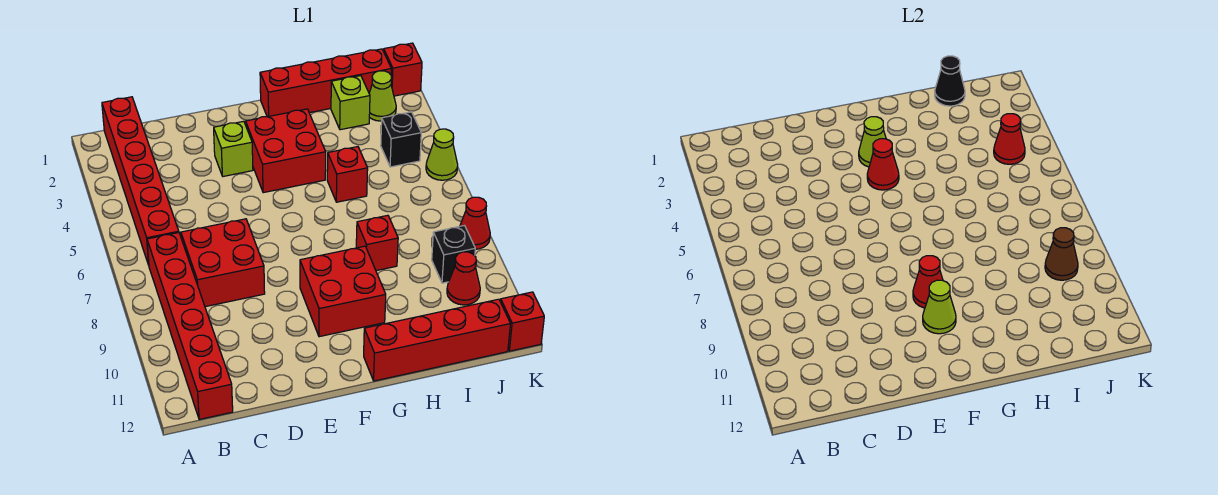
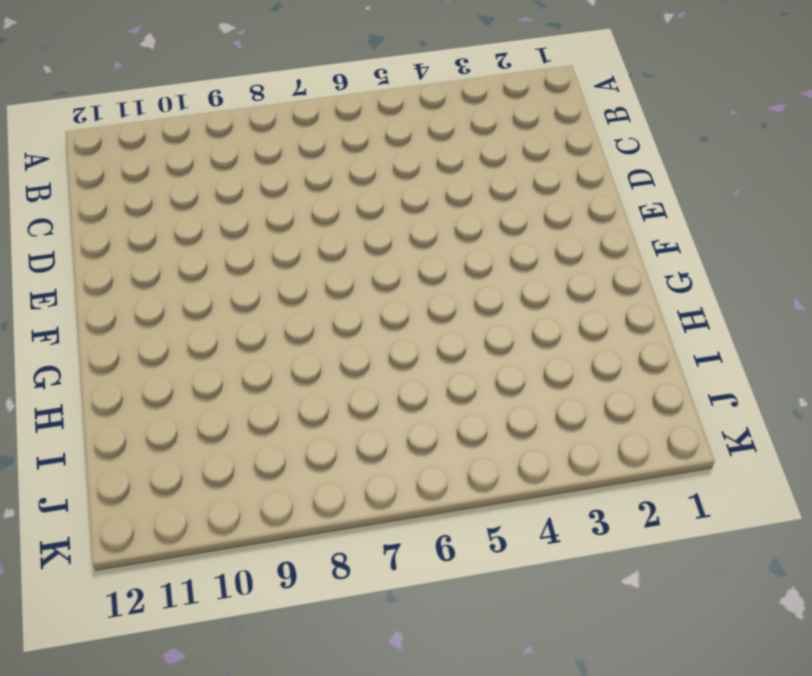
none -> red brick B1:B6 level 1
none -> red brick B7:B12 level 1
none -> red brick C7:D8 level 1

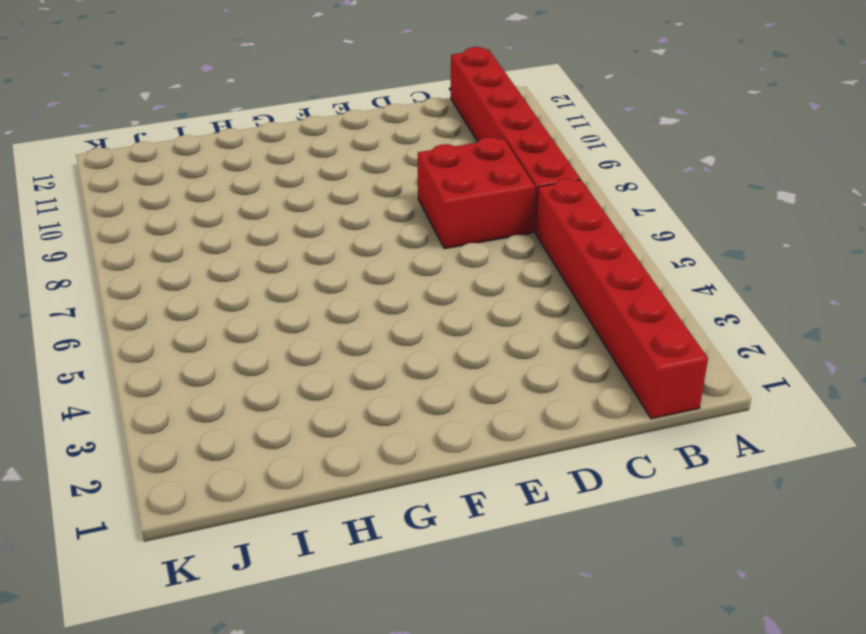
none -> lime brick E3 level 1
none -> red brick F3:G4 level 1
none -> red brick F9:G10 level 1

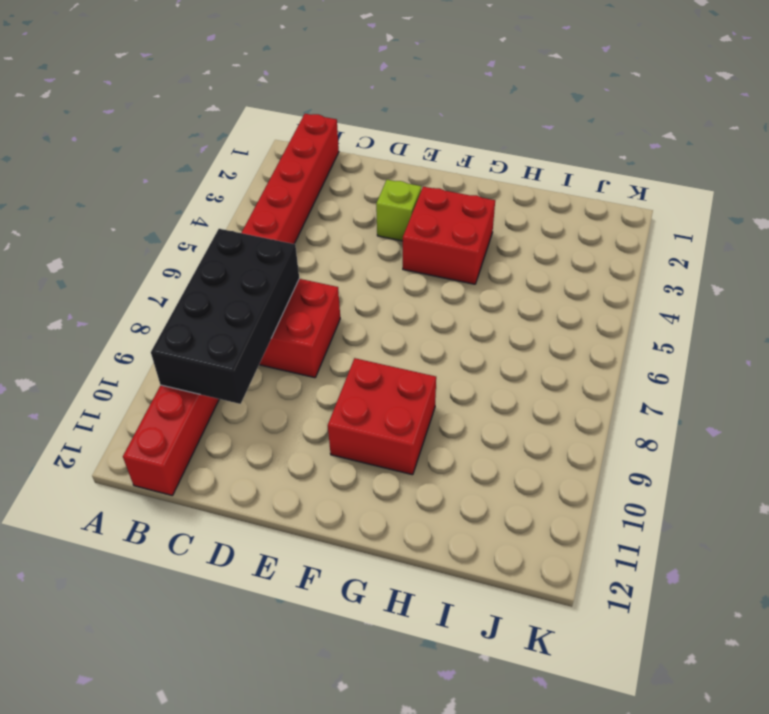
black brick B7:C10 level 2 -> none
none -> red brick G1:J1 level 1
none -> red brick G12:J12 level 1
none -> red brick H5 level 1

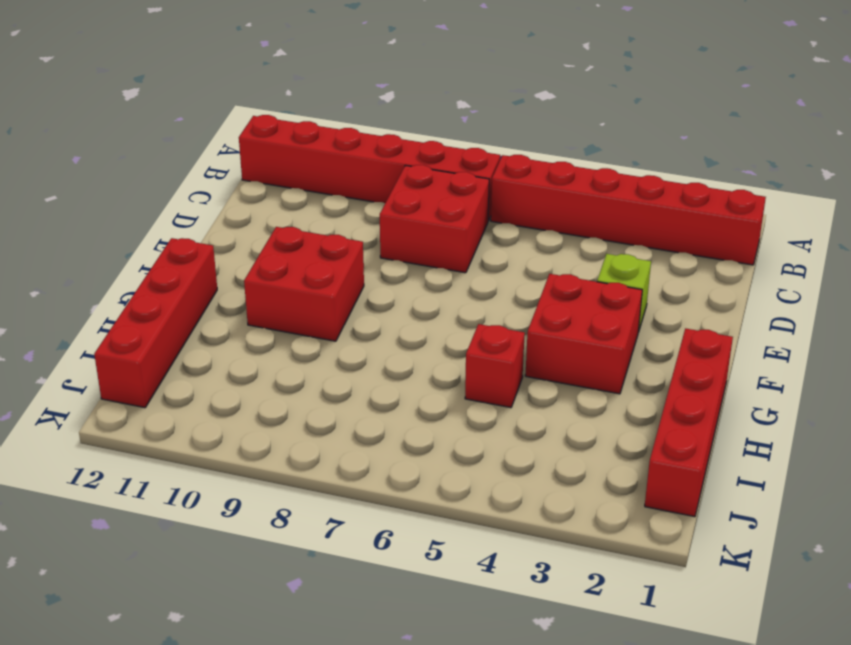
none -> red brick H8 level 1
none -> lime brick I2 level 1
none -> lime cone J2 level 1

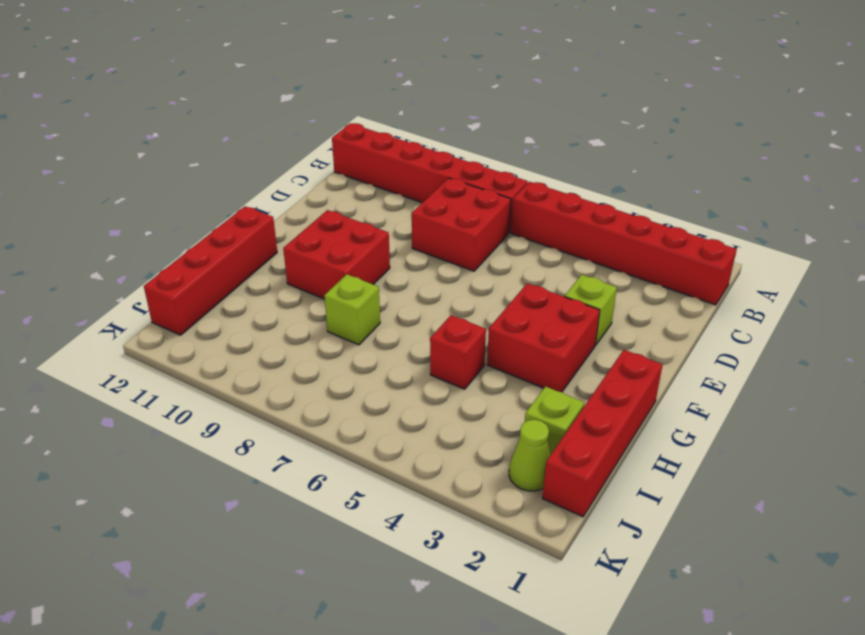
lime brick H8 level 1 -> red brick H8 level 1
none -> black brick J4 level 1
none -> black brick J9 level 1
none -> red cone J10 level 1

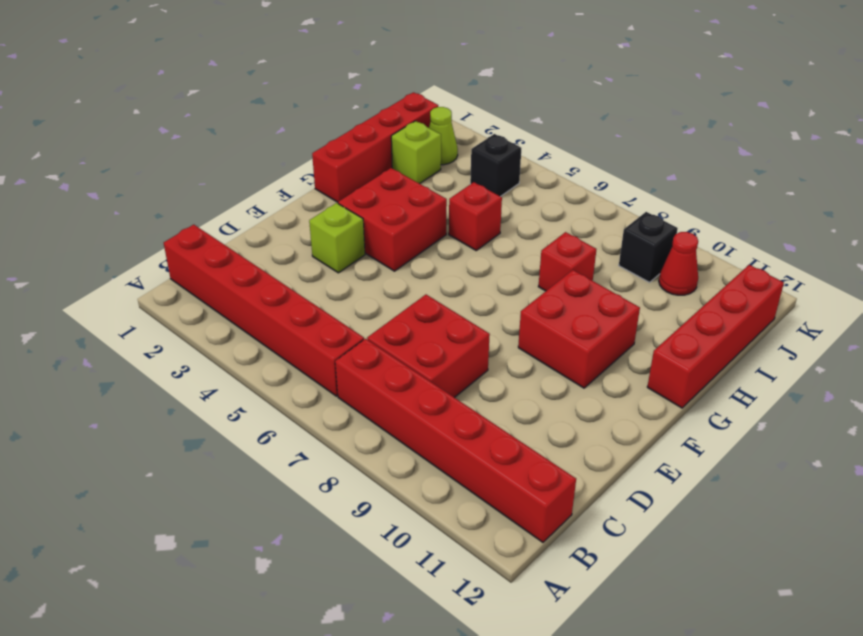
none -> red brick K1 level 1
none -> lime cone K5 level 1
none -> red cone K8 level 1

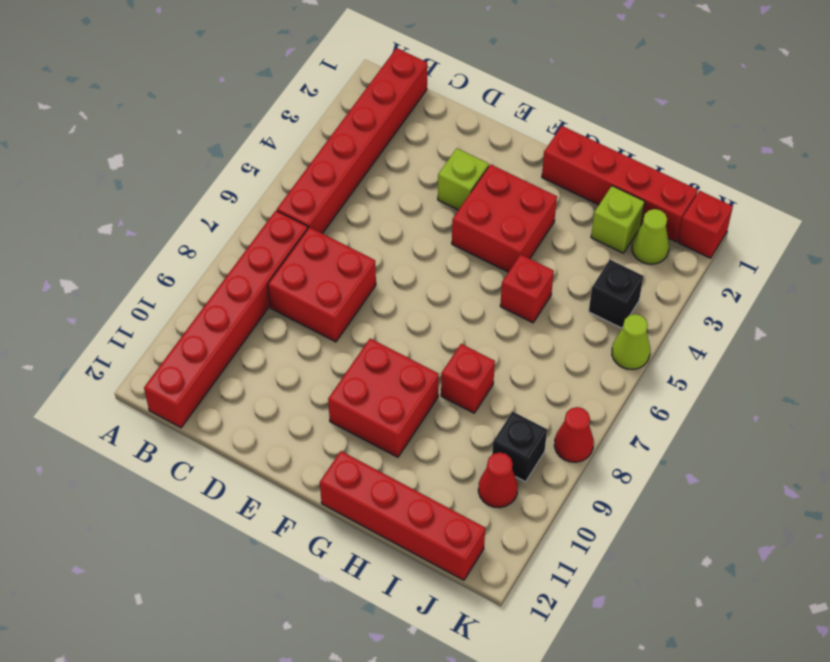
none -> red brick K12 level 1
none -> lime cone F3 level 2
none -> red cone F4 level 2

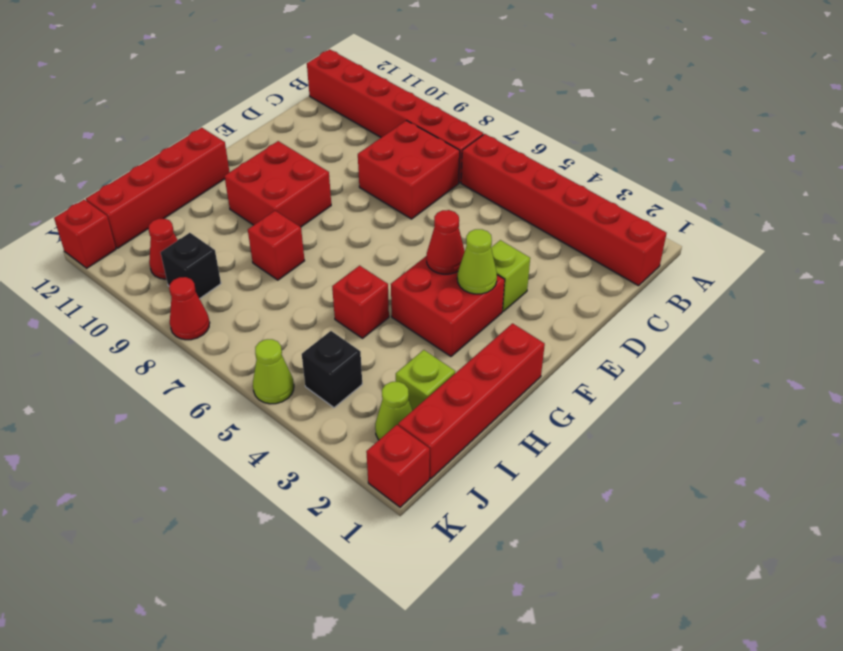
none -> red cone F9 level 2
none -> lime cone F10 level 2
none -> black cone I1 level 2

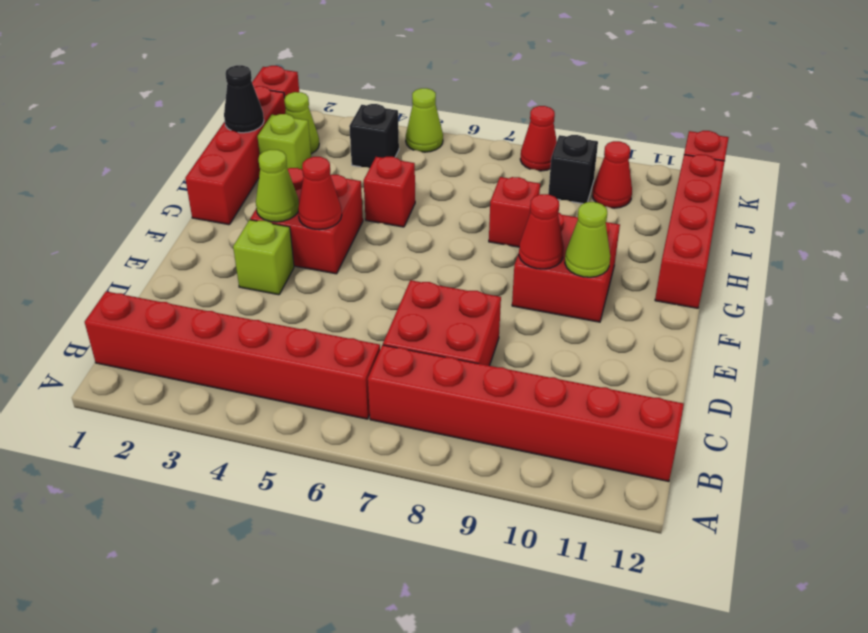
none -> red cone J4 level 2
none -> brown cone J9 level 2

